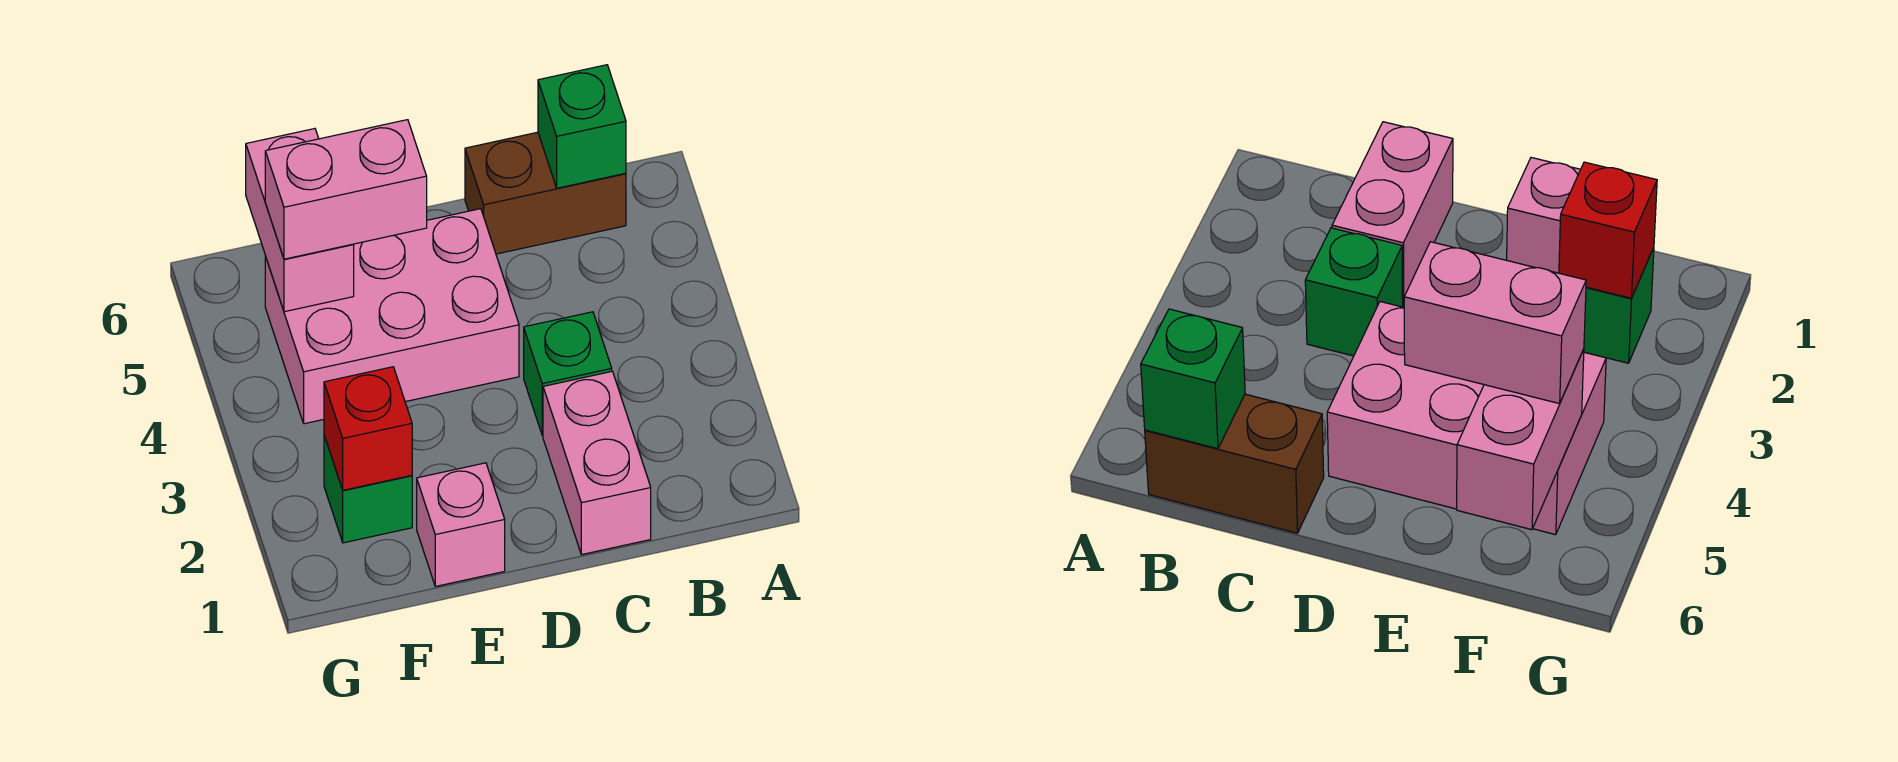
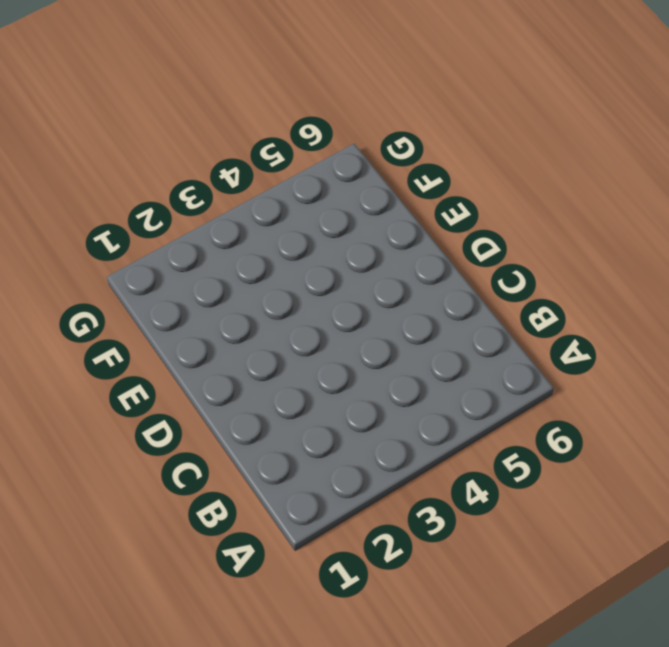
none -> brown brick B6:C6 level 1
none -> pink brick C1:C2 level 1

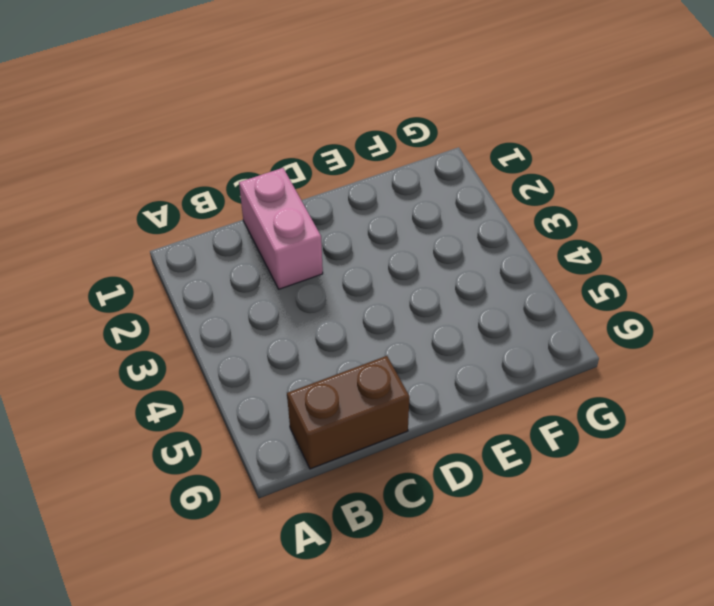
none -> green brick C3 level 1
none -> pink brick D4:F5 level 1

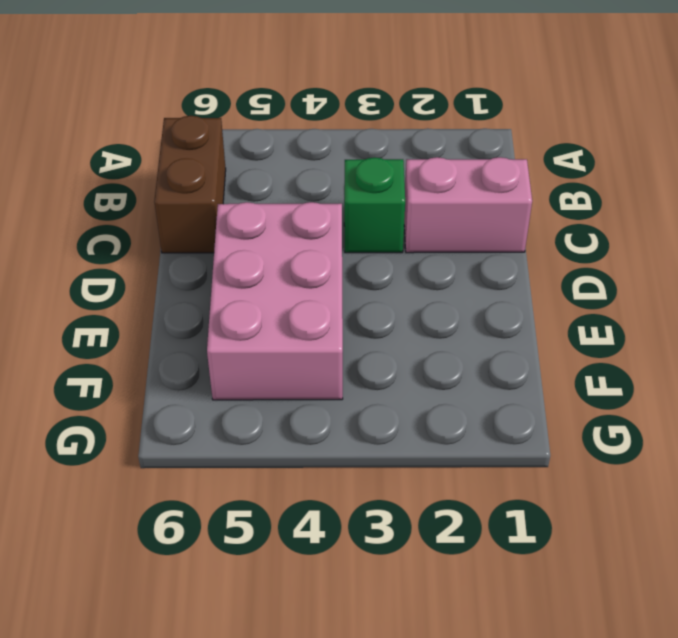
none -> pink brick E1 level 1
none -> green brick F2 level 1

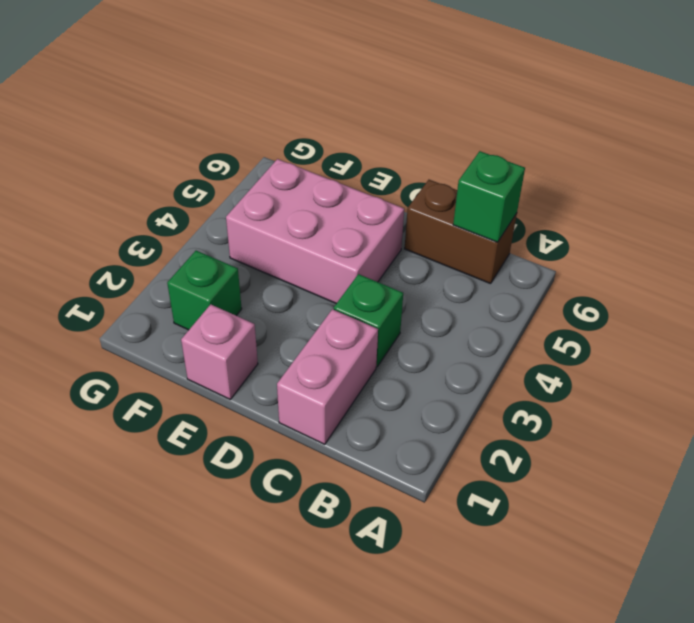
none -> red brick F2 level 2
none -> pink brick F5:F6 level 2

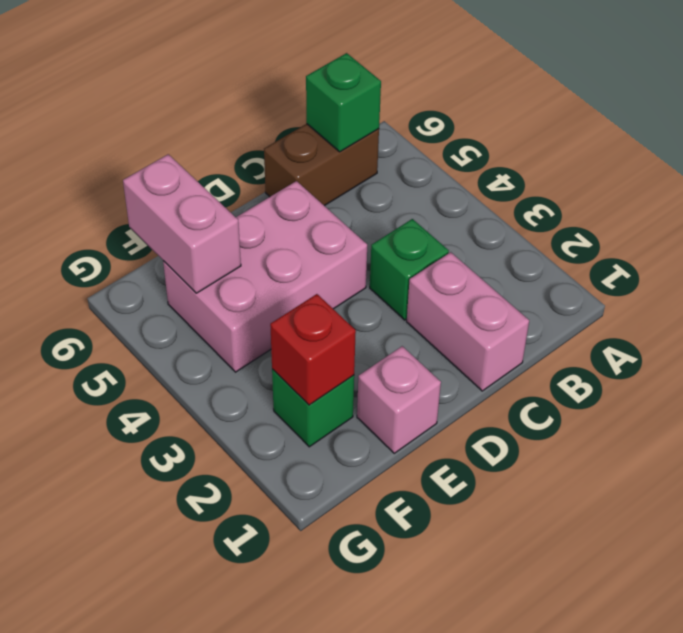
none -> pink brick E5:F5 level 3

